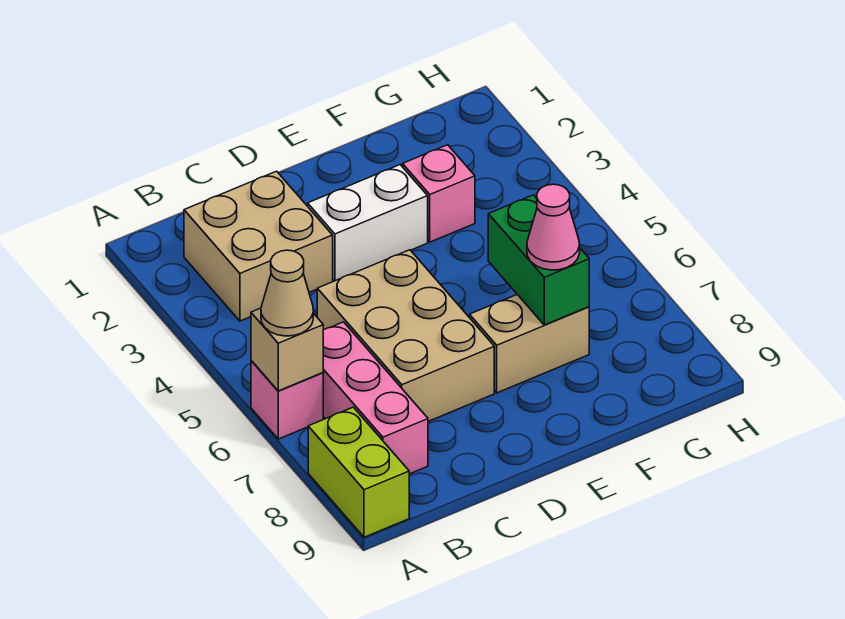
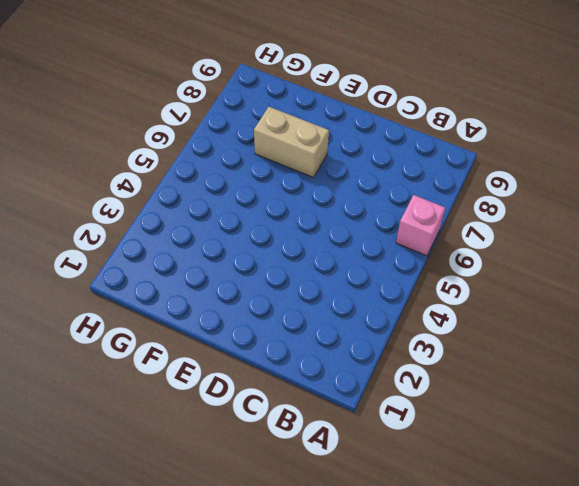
none -> lime brick A8:A9 level 1
none -> tan brick B2:C3 level 1
none -> pink brick B6:B8 level 1

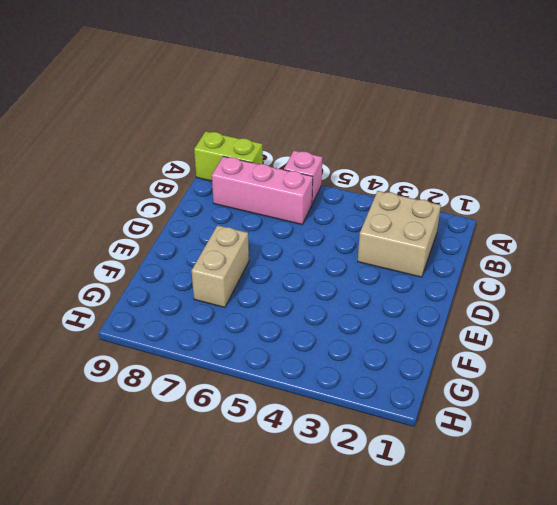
none -> tan brick C5:D7 level 1
none -> white brick D3:E3 level 1
none -> pink brick F3 level 1

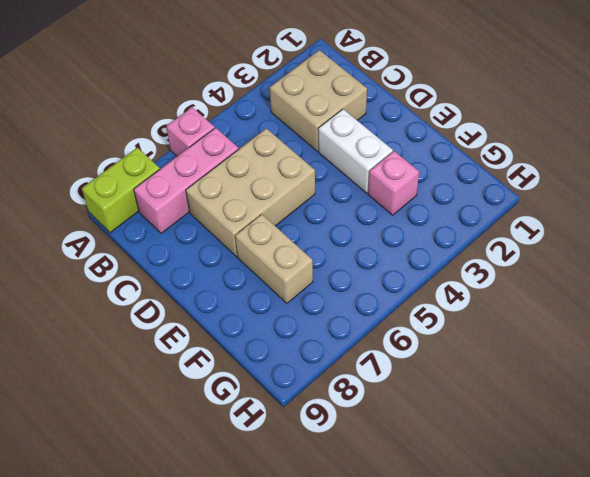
none -> tan brick A6 level 2
none -> green brick F6:F7 level 2
none -> tan cone A6 level 3

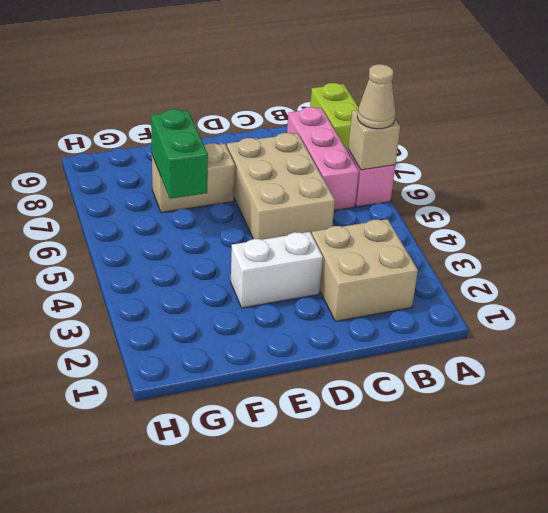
none -> pink brick F3 level 1
none -> pink cone F7 level 3

